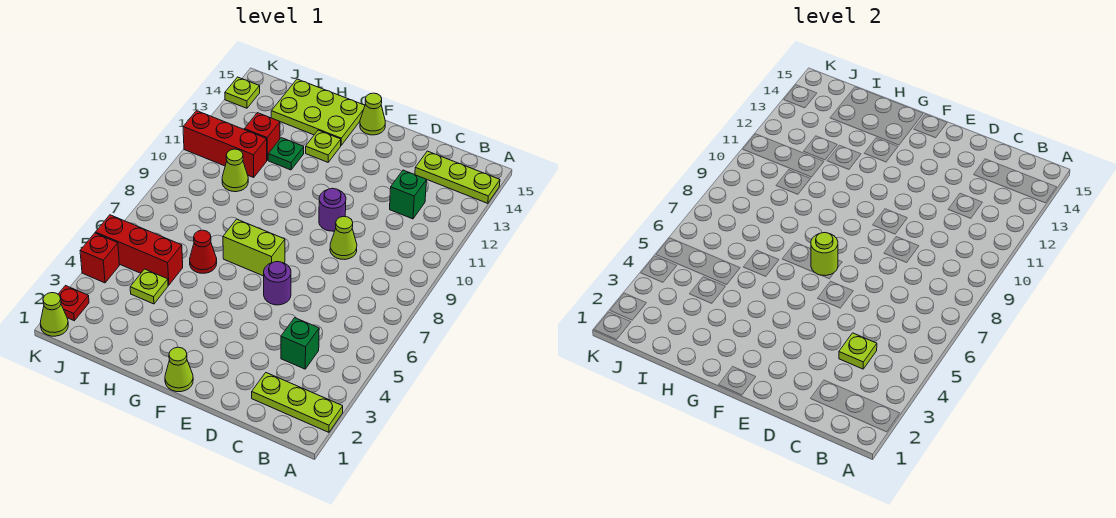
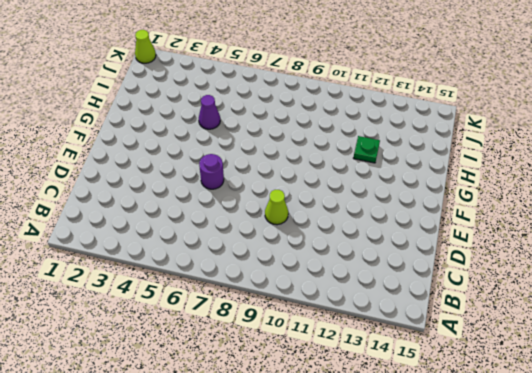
purple cone H5 level 1 -> none
none -> lime plate A2:C2 level 1
none -> lime plate A14:C14 level 1
none -> green brick C4 level 1

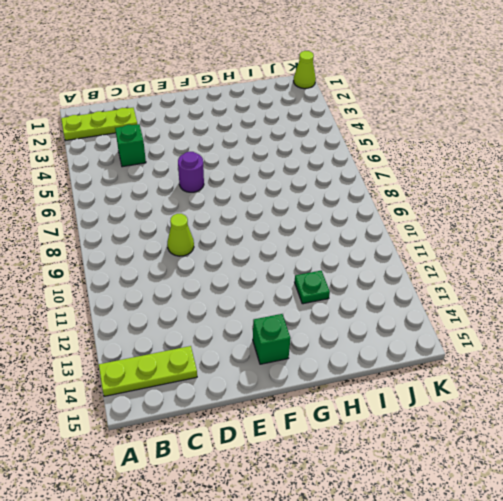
green brick F14 level 1 -> green brick C12 level 1
none -> purple round brick E10 level 1
none -> lime cone F1 level 1
none -> lime brick F7:G7 level 1

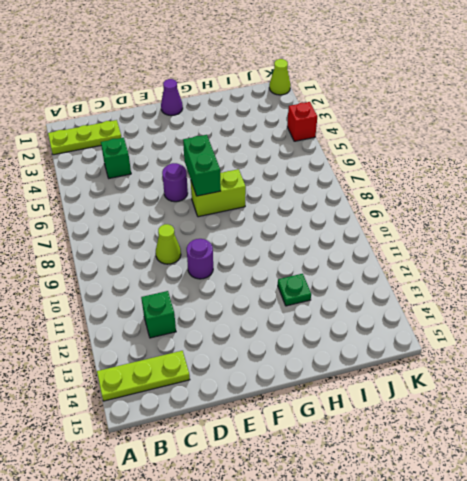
purple cone F1 level 1 -> lime cone F1 level 1
green brick F6:F7 level 2 -> lime round brick F7 level 2
none -> lime cone F15 level 1
none -> lime plate G13 level 1
none -> lime plate G14:I15 level 1

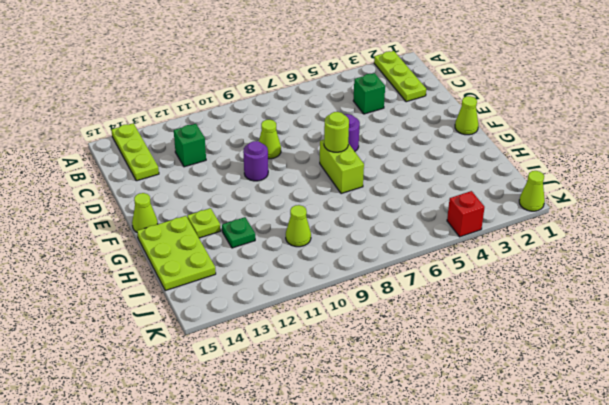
none -> red cone H6 level 1
none -> lime plate I4 level 1
none -> red brick I5:K5 level 1

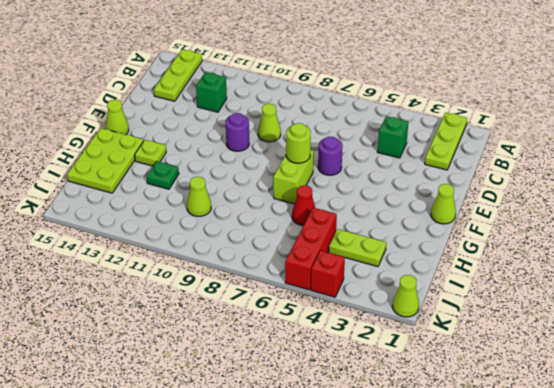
lime plate I3:I4 level 1 -> lime plate I4 level 1
none -> red brick I11:K11 level 1
none -> red brick I12 level 1
none -> red plate K2 level 1

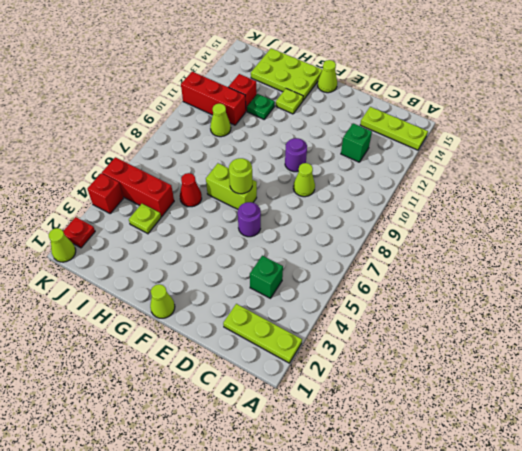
none -> lime plate K14 level 1
none -> lime plate C4 level 2

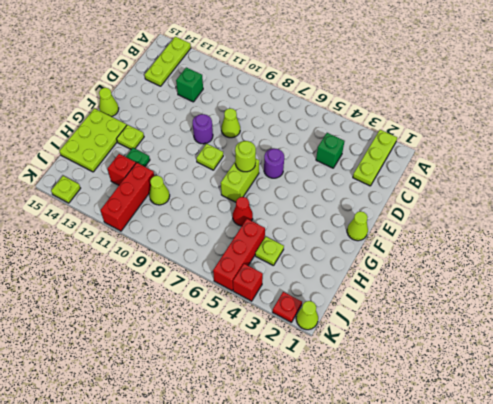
lime plate F9 level 1 -> lime plate C4 level 2

